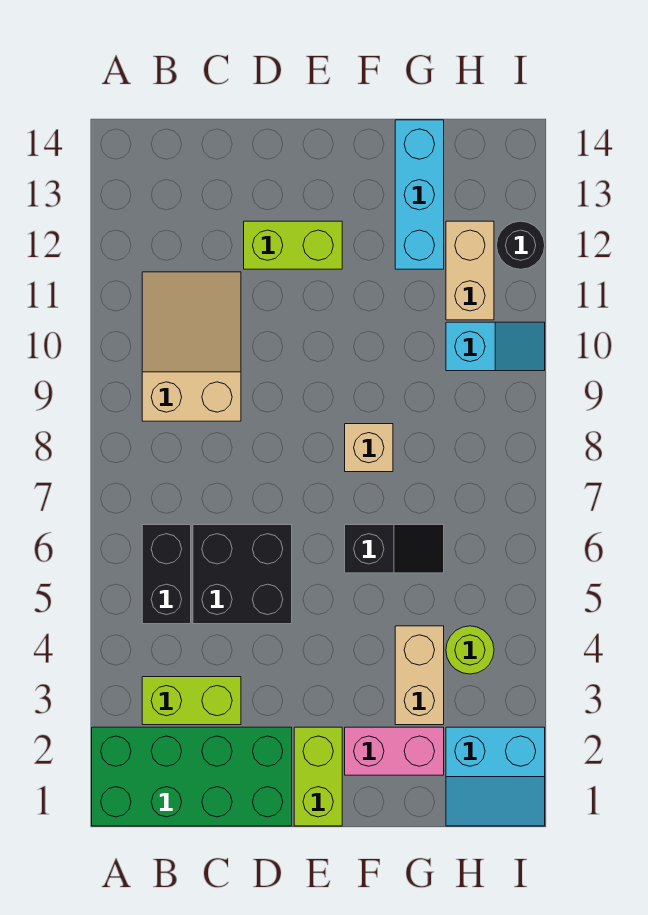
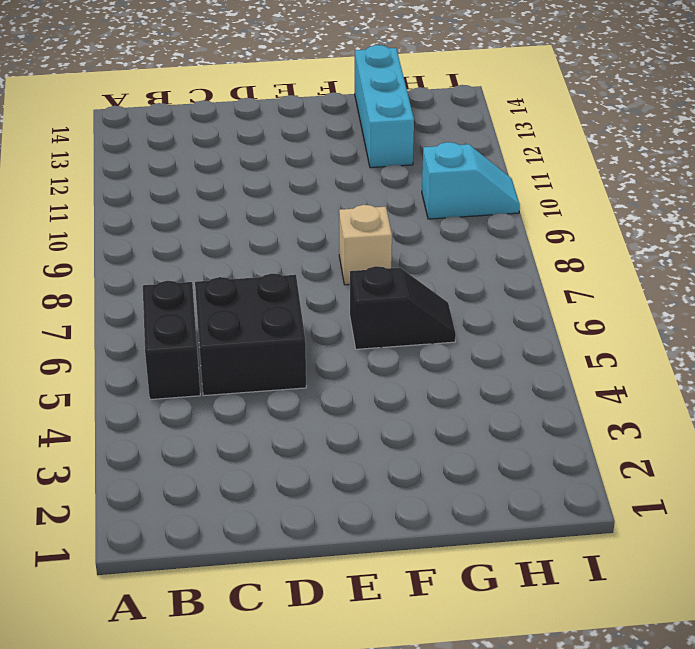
none -> green brick A1:D2 level 1
none -> lime brick B3:C3 level 1
none -> tan slope B9:C11 level 1 top 9

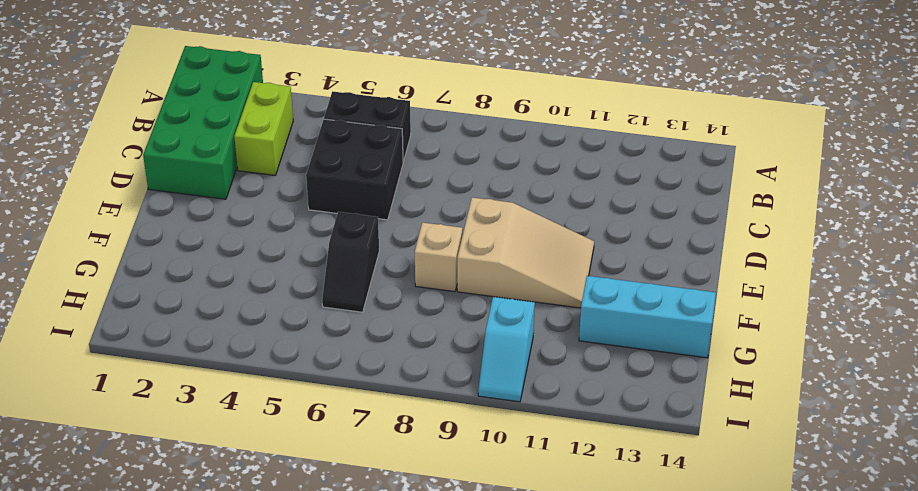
tan slope E9:F11 level 1 top 9 -> tan slope B9:C11 level 1 top 9
none -> lime brick D12:E12 level 1
none -> lime brick E1:E2 level 1
none -> pink brick F2:G2 level 1

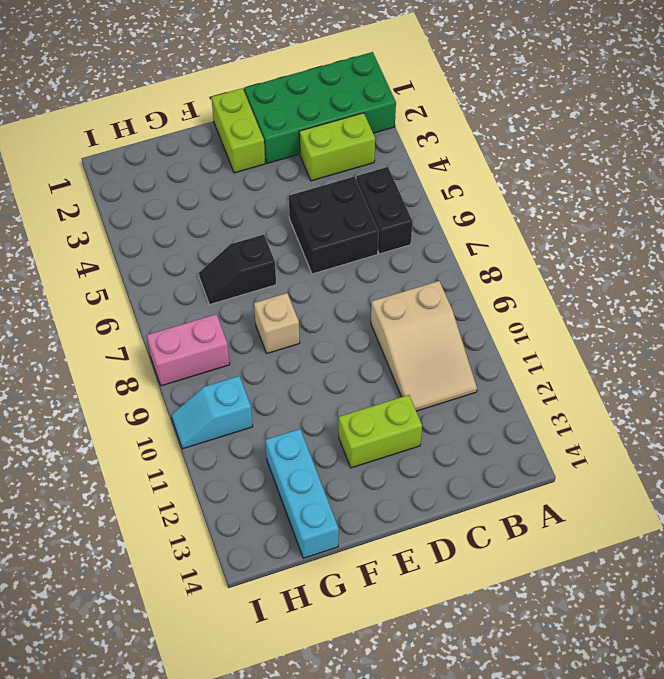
pink brick H8:I8 level 1 -> pink brick F2:G2 level 1
none -> tan brick G3:G4 level 1
none -> cyan slope H1:I2 level 1 top 2
none -> lime round brick H4 level 1

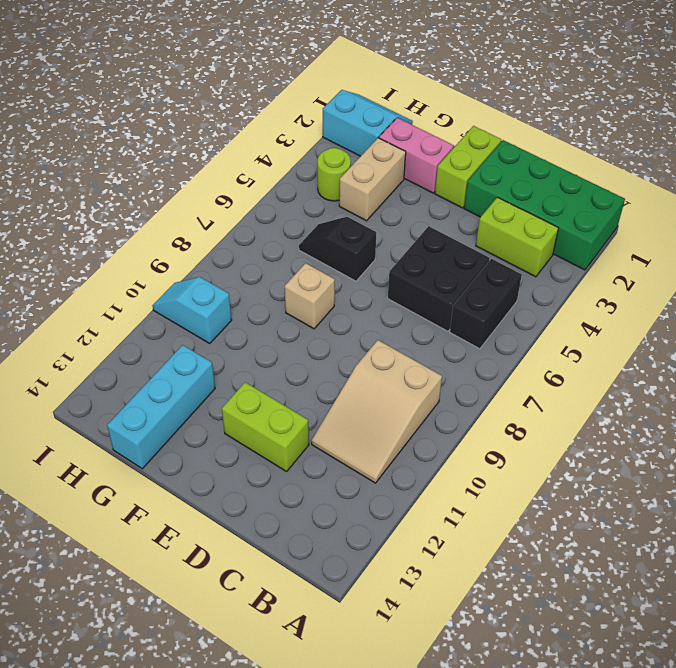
none -> tan brick H11:H12 level 1
none -> black round brick I12 level 1

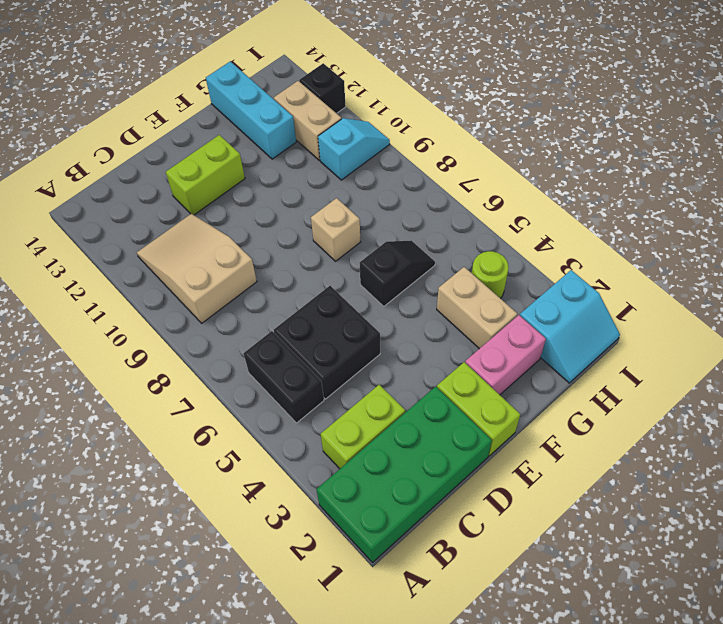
black brick I12 level 1 -> black round brick I12 level 1

